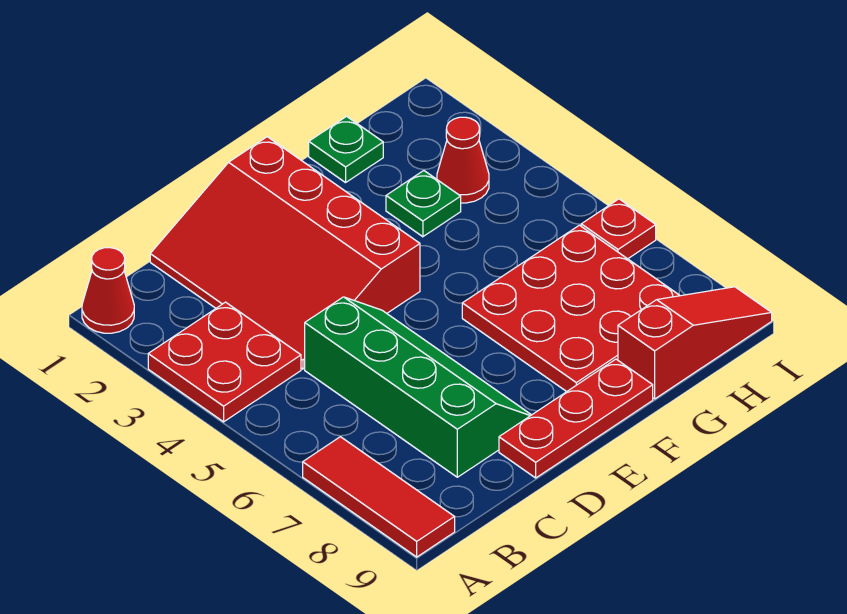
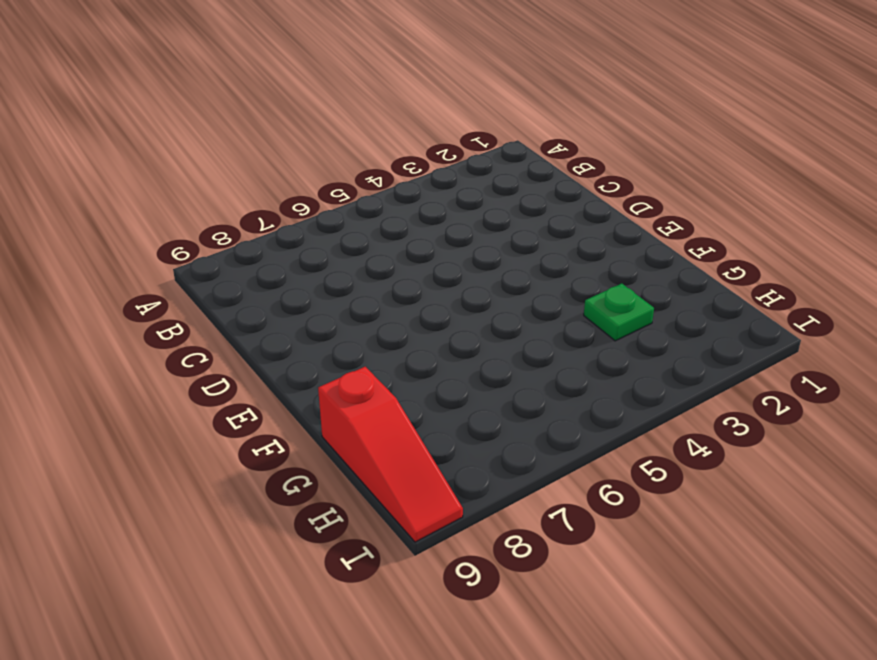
none -> red cone A1 level 1
none -> red plate A3:B4 level 1
none -> red tile A7:A9 level 1

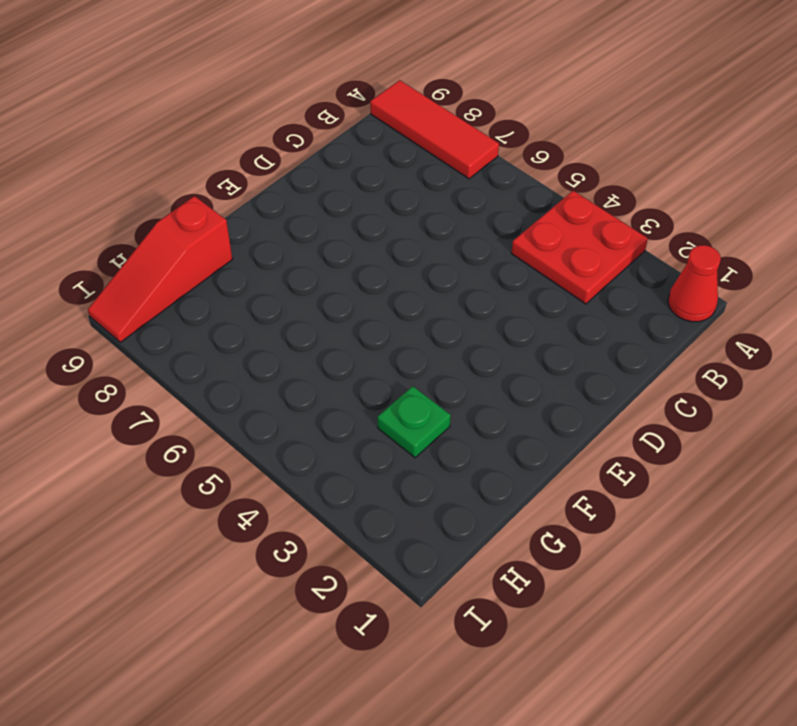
none -> red slope C1:E4 level 1 top E
none -> green slope C5:D8 level 1 top C
none -> red plate D9:F9 level 1

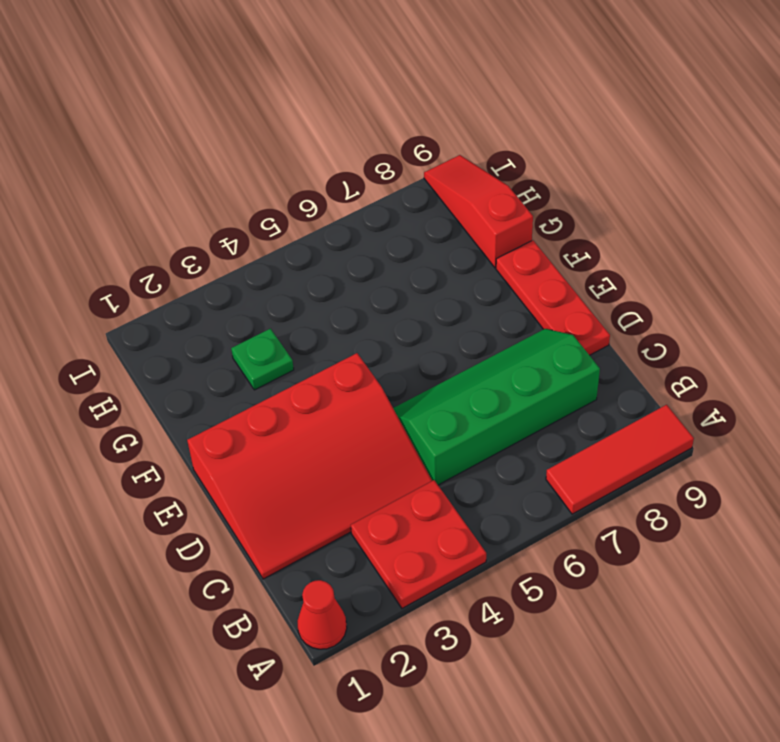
none -> red plate F6:H8 level 1
none -> green plate G1 level 1
none -> red cone H3 level 1

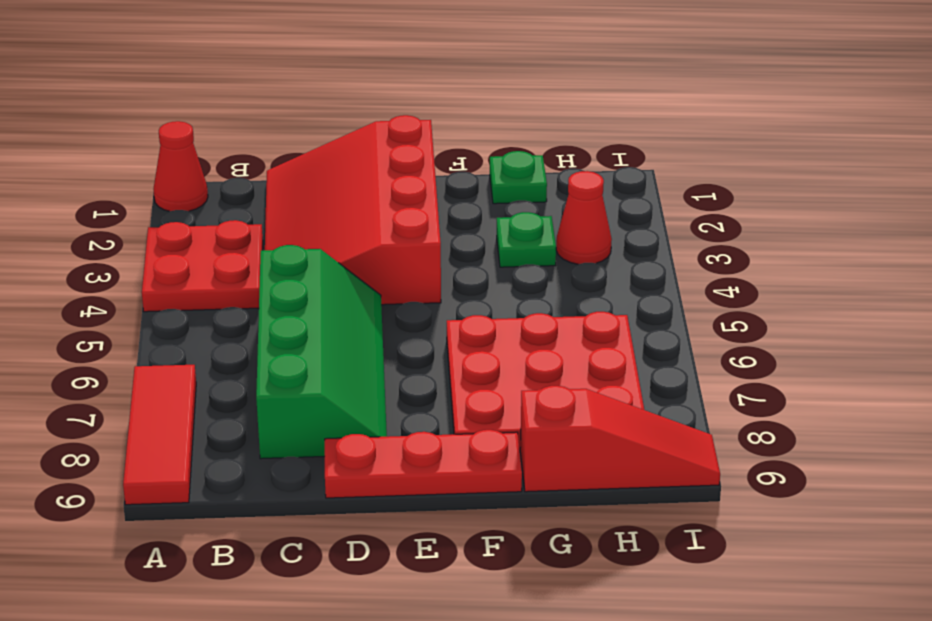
none -> red plate I6 level 1

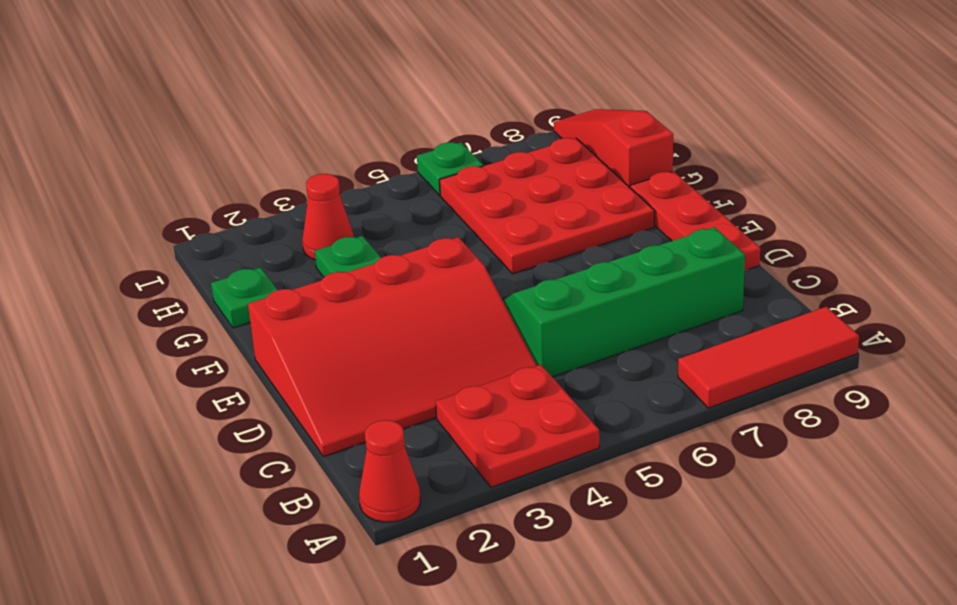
green plate I6 level 1 -> red plate I6 level 1

